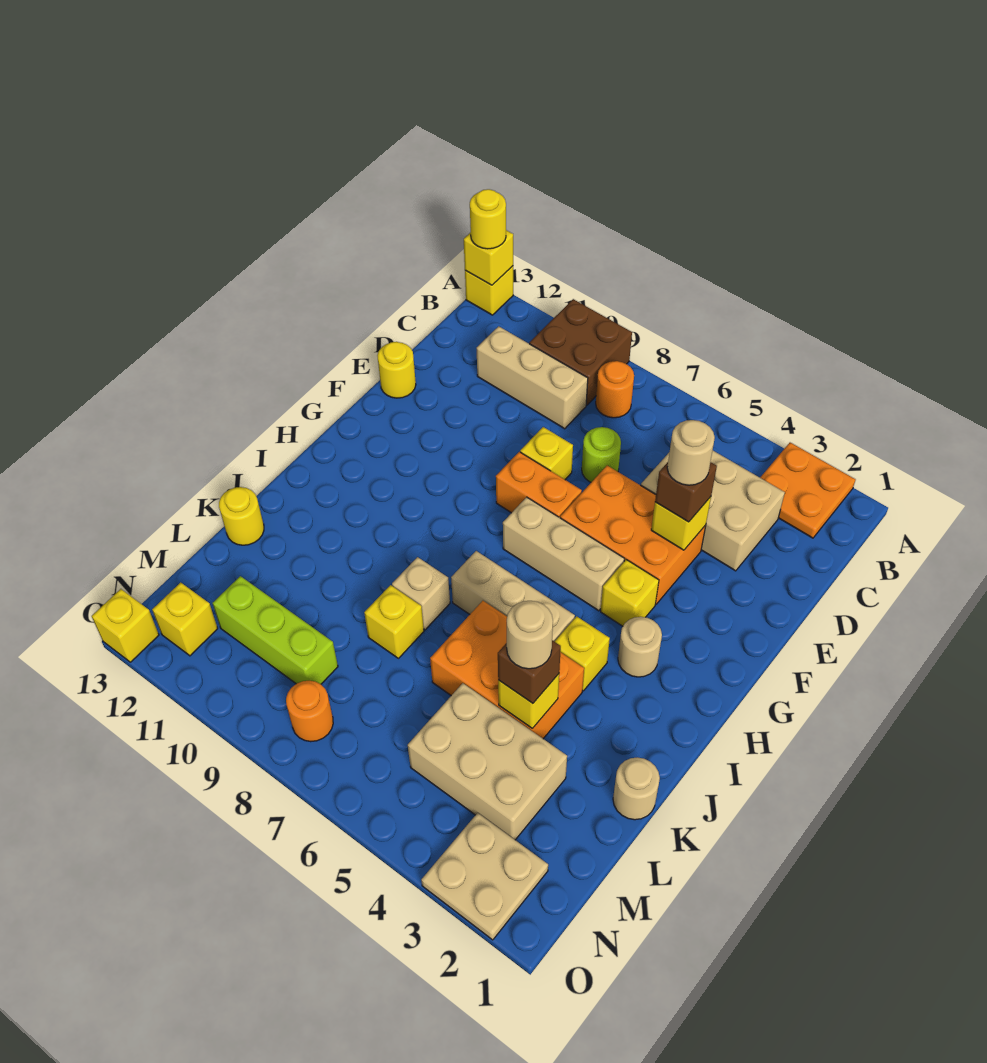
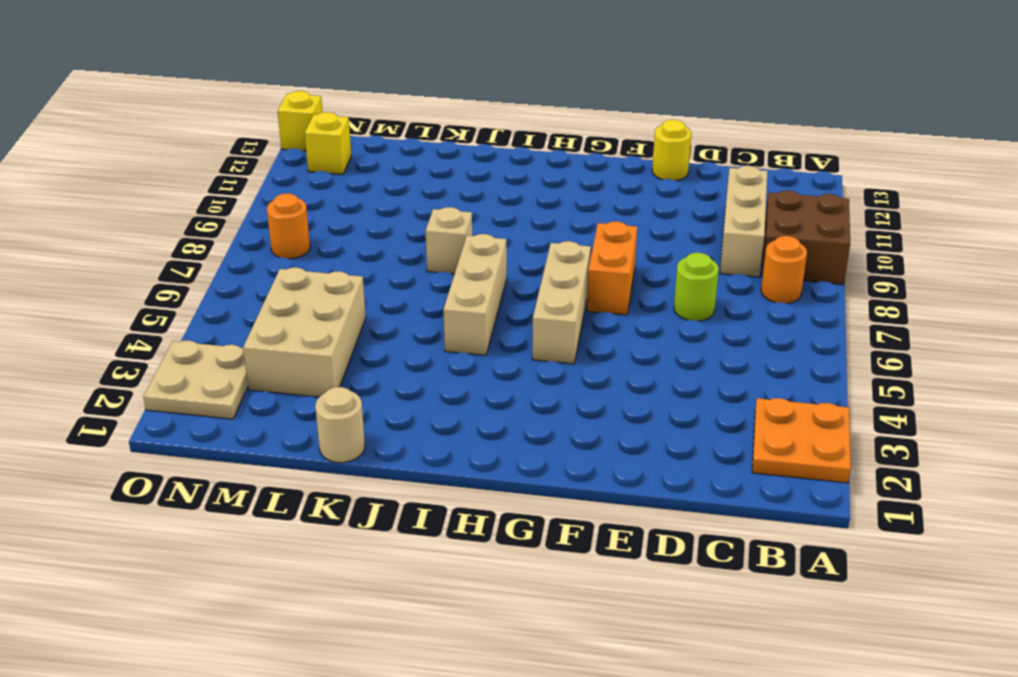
none -> yellow brick A13 level 1
none -> tan brick C3:D5 level 1
none -> orange brick E4:F6 level 1
none -> yellow brick E8 level 1

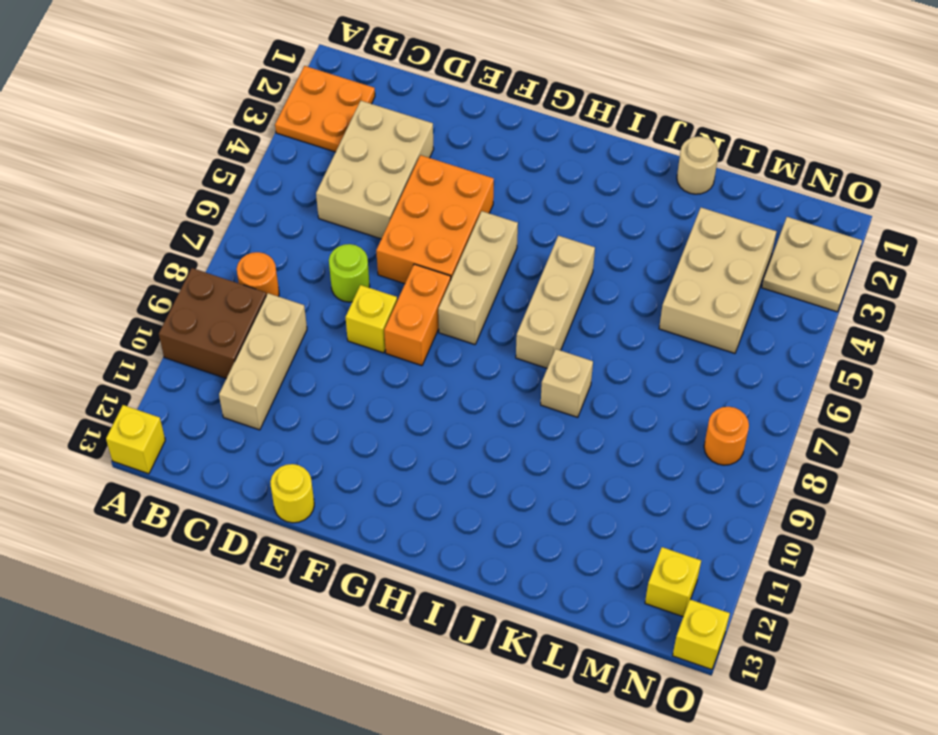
none -> yellow brick G4 level 1
none -> tan round brick H3 level 1
none -> yellow brick I4 level 1
none -> orange brick J4:K6 level 1

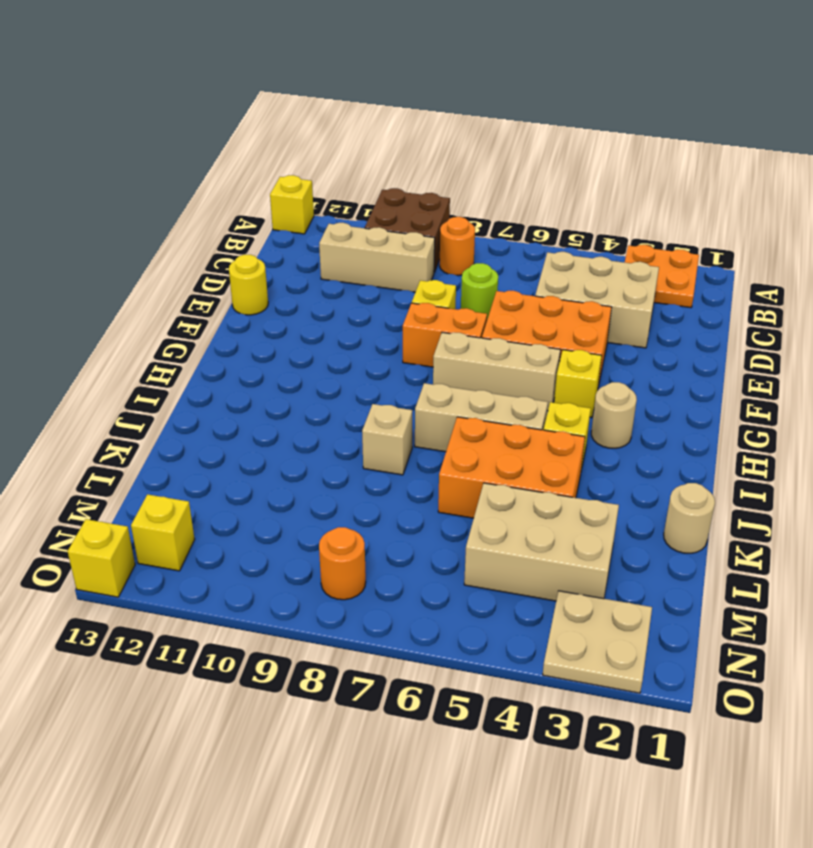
none -> yellow brick K8 level 1
none -> yellow round brick K13 level 1
none -> lime brick M9:M11 level 1
none -> yellow brick A13 level 2

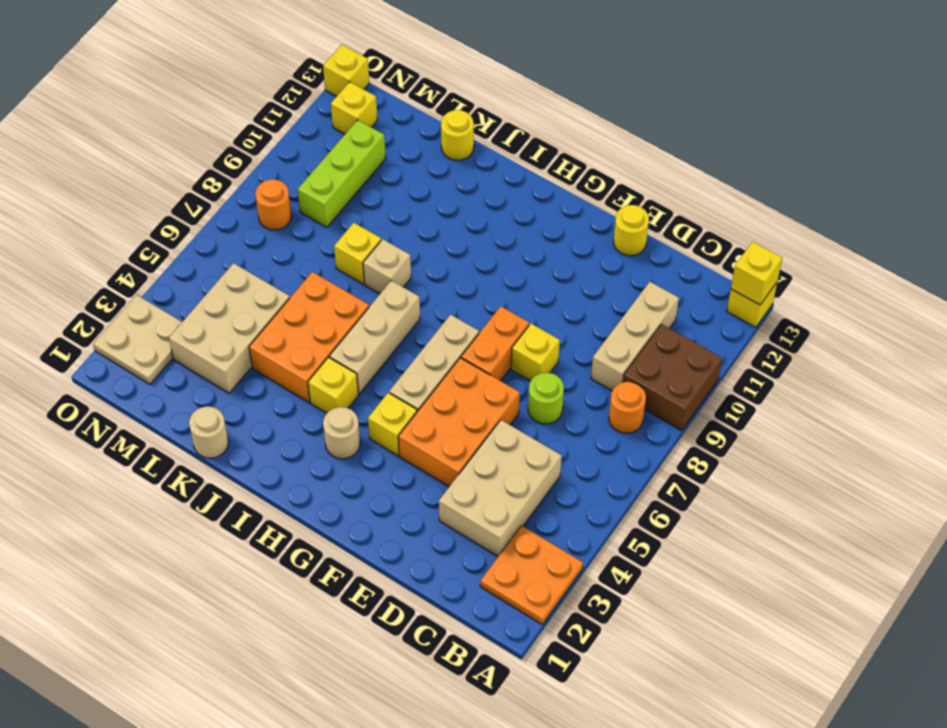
none -> yellow brick E4 level 2
none -> yellow brick K4 level 2
none -> yellow round brick A13 level 3
none -> brown brick E4 level 3

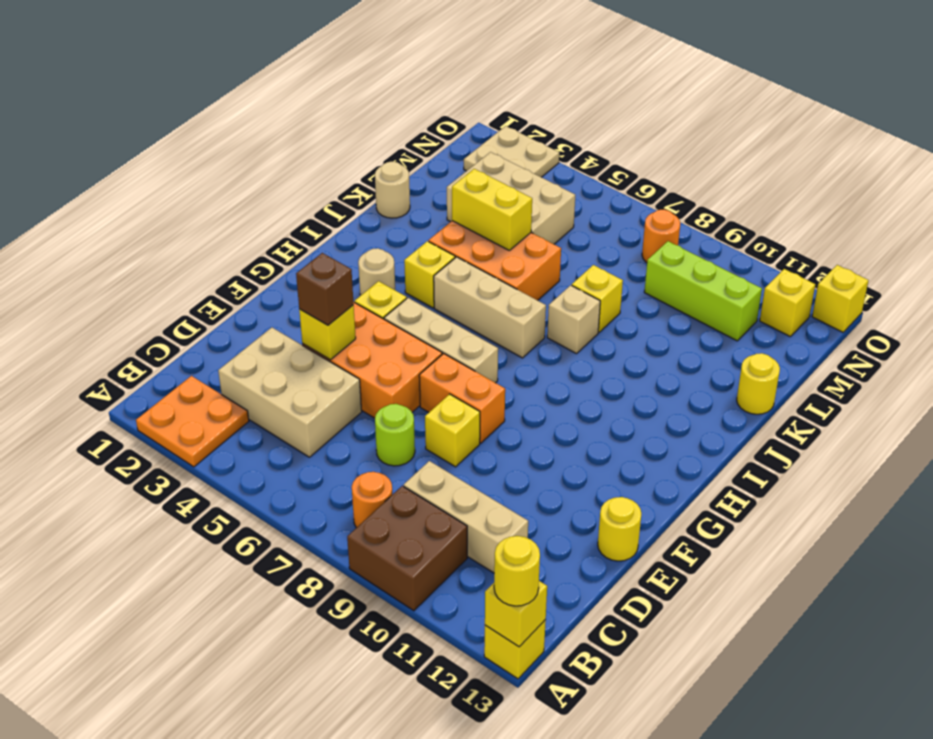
yellow brick K4:K5 level 2 -> yellow brick K4 level 2
none -> brown brick K4 level 3
none -> tan round brick E4 level 4
none -> tan round brick K4 level 4

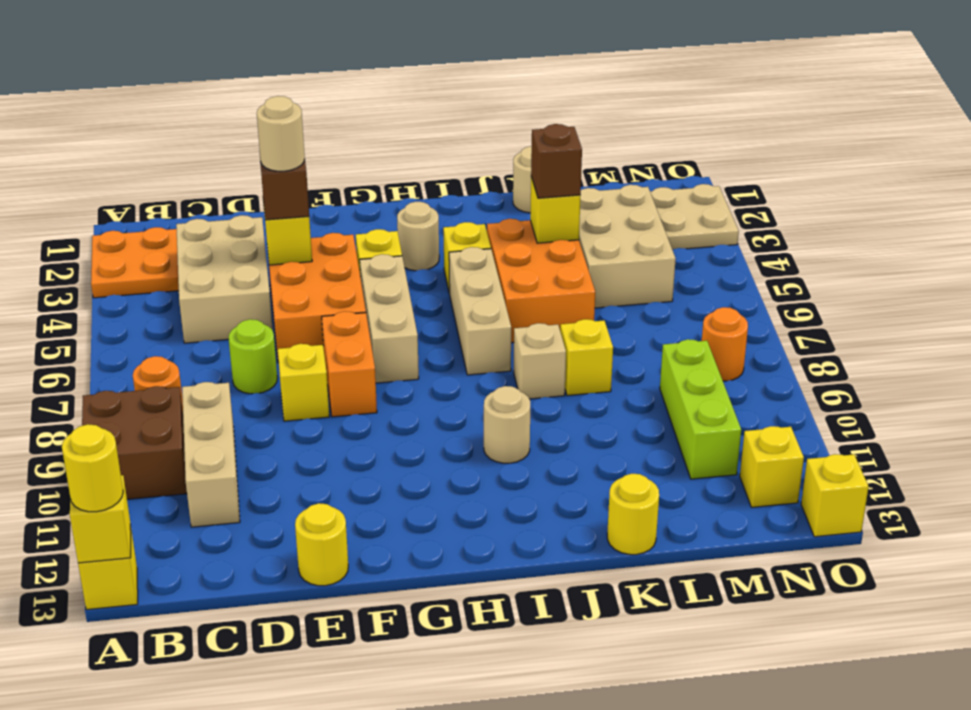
tan round brick I10 level 1 -> tan round brick K4 level 4

